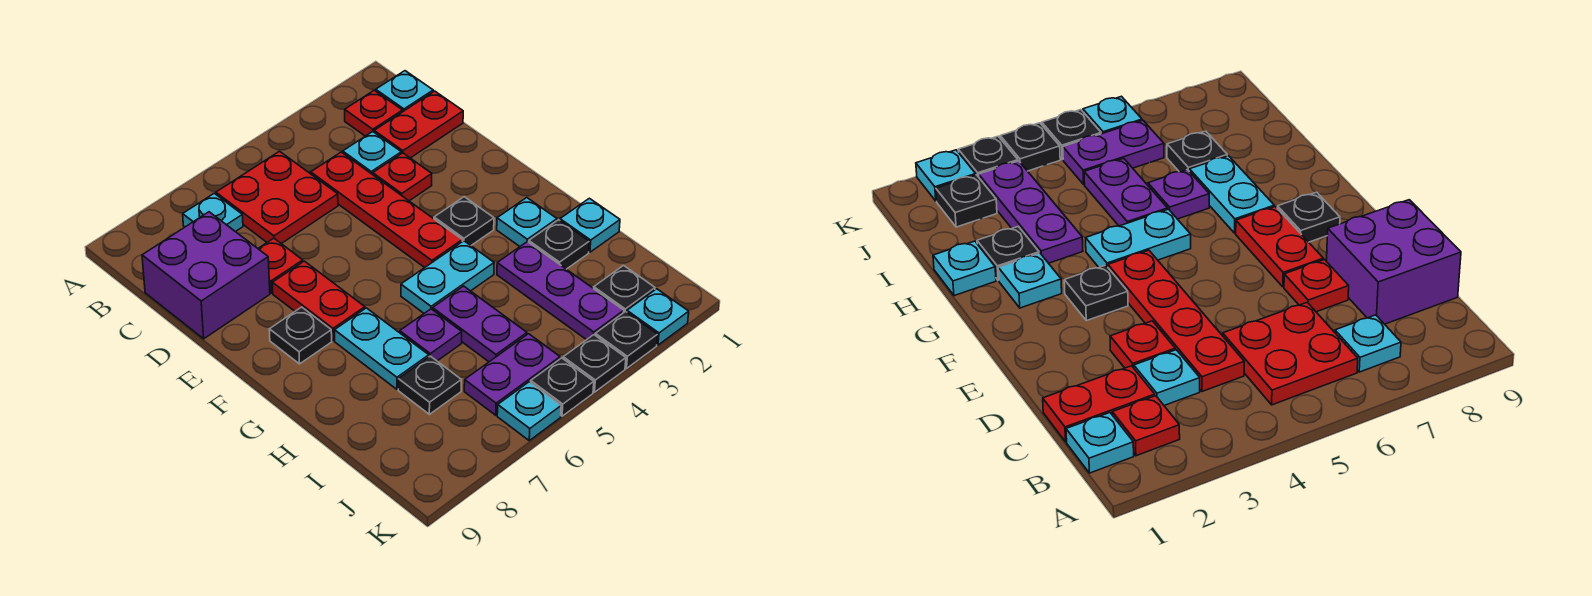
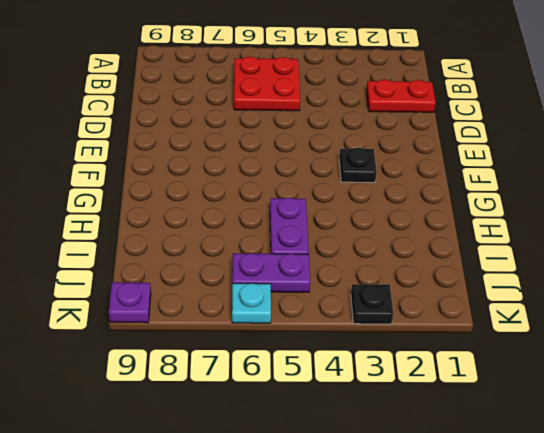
purple plate K9 level 1 -> purple plate H6 level 1
none -> cyan plate B1 level 1
none -> red plate B2 level 1
none -> cyan plate B7 level 1

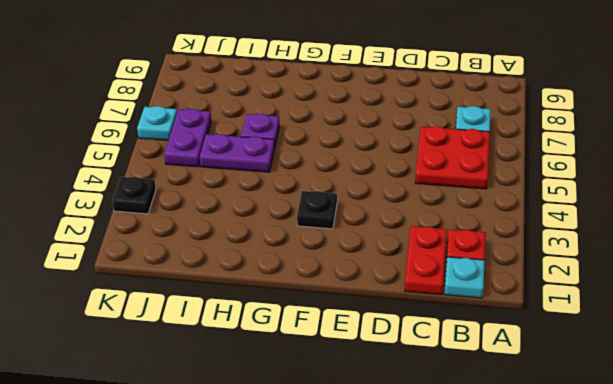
none -> cyan plate C3 level 1
none -> red plate C4:F4 level 1
none -> purple brick C8:D9 level 1

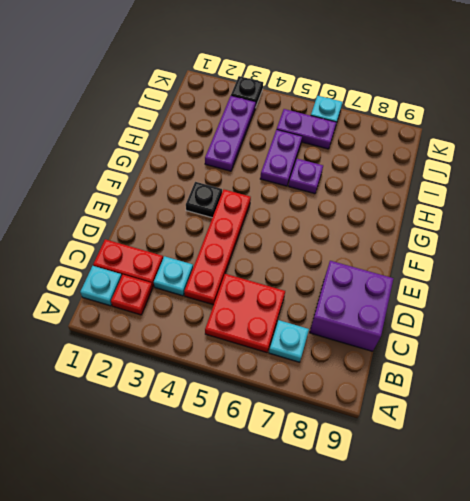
none -> red plate D3 level 1
none -> red plate D7 level 1
none -> red plate E7:F7 level 1

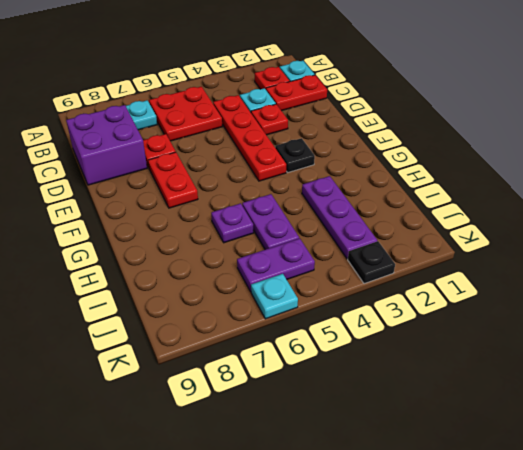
none -> black plate F8 level 1
none -> cyan plate G2 level 1
none -> cyan plate G4:G5 level 1

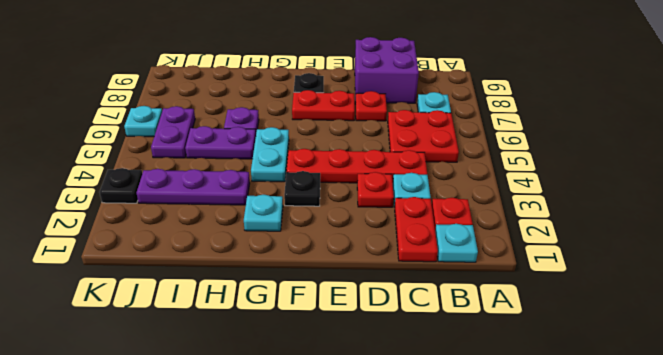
none -> cyan plate G7:H7 level 1
none -> cyan plate H1 level 1
none -> black plate H2 level 1

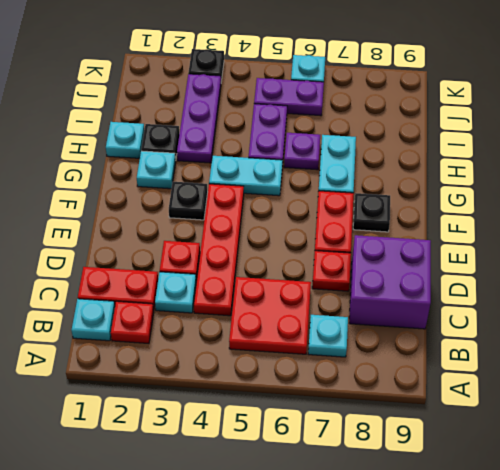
none -> black plate I7 level 1
none -> black plate J2 level 1
none -> cyan plate K2 level 1

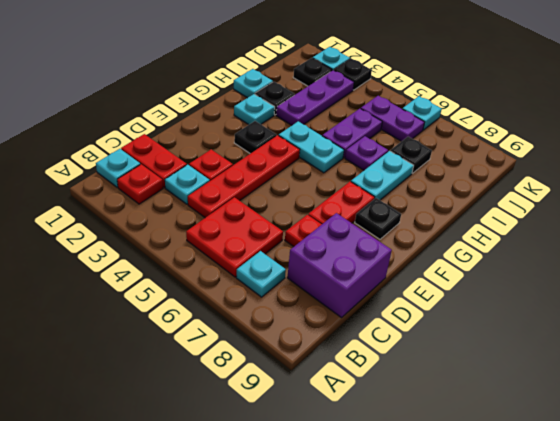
none -> black plate K4 level 1
none -> black plate K5 level 1

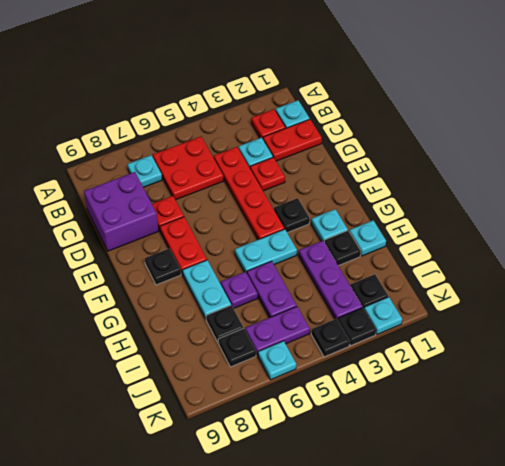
black plate J7 level 1 -> black plate K5 level 1

